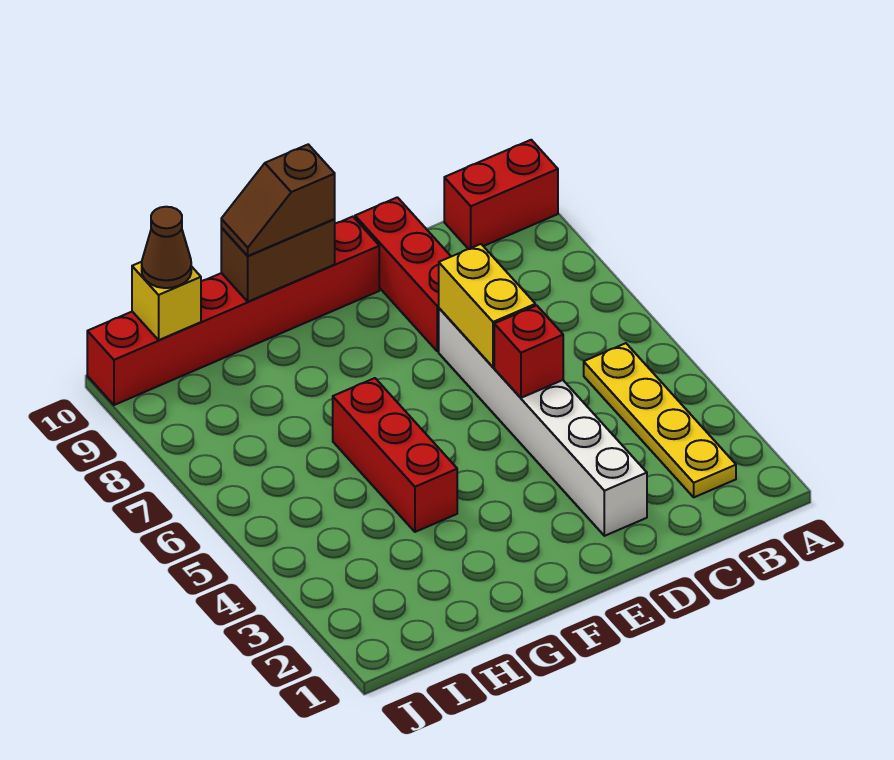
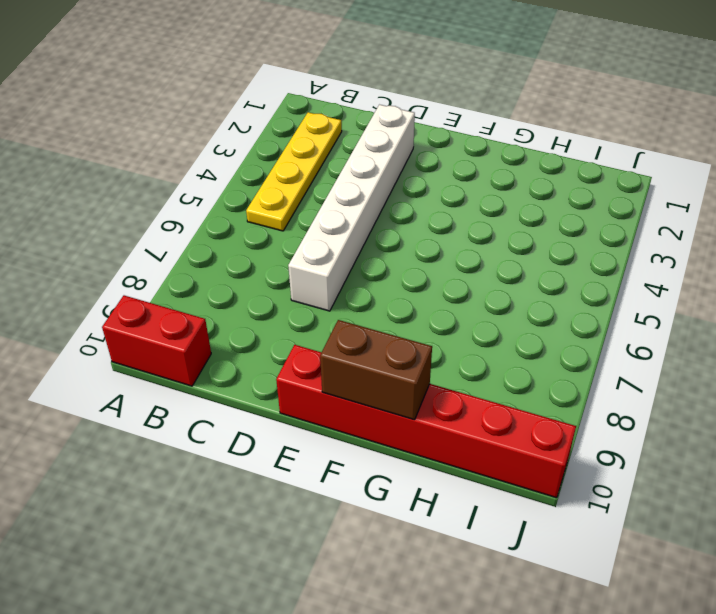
none -> red brick D8:D10 level 1
none -> red brick G4:G6 level 1
none -> red brick D5 level 2

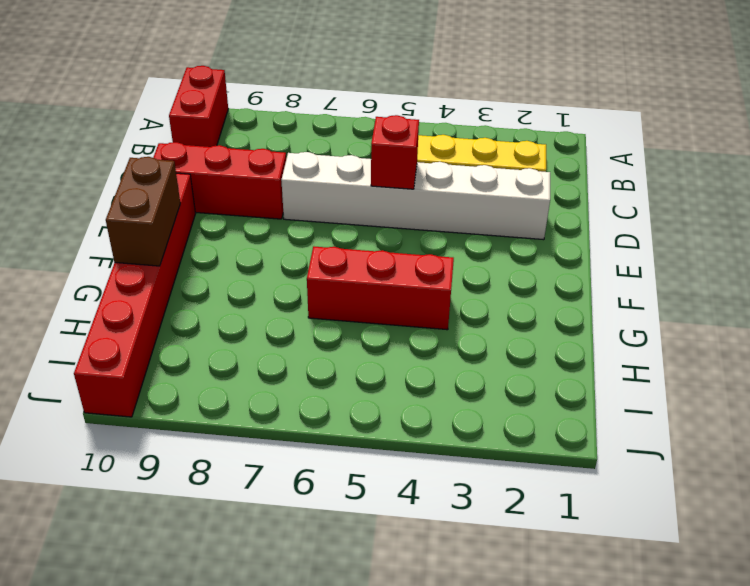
none -> yellow brick D6:D7 level 2
none -> yellow brick I10 level 2
none -> brown slope F10:G10 level 3 top F

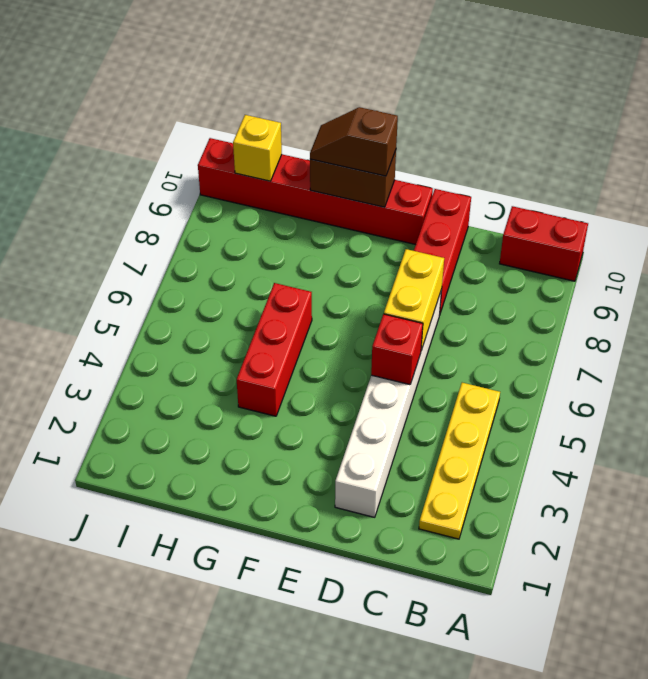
none -> brown cone I10 level 3

